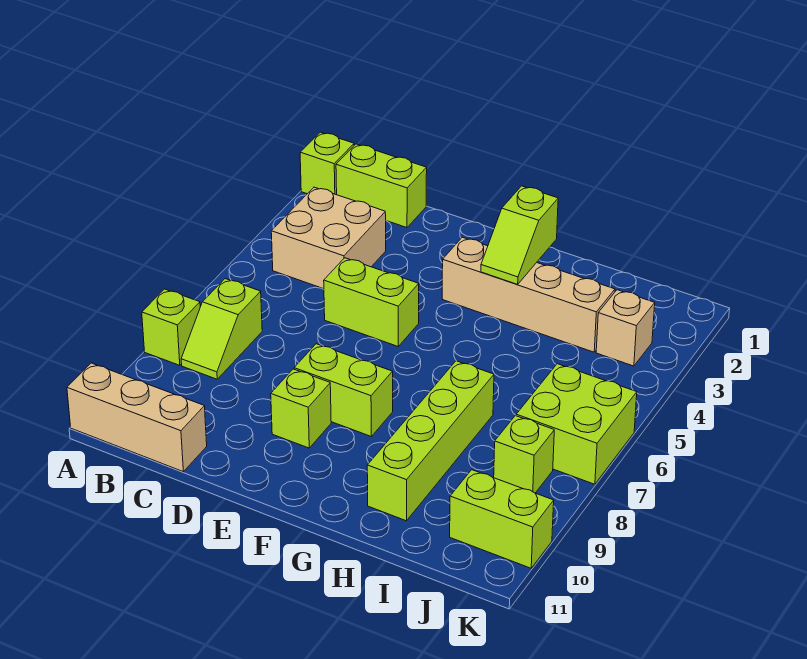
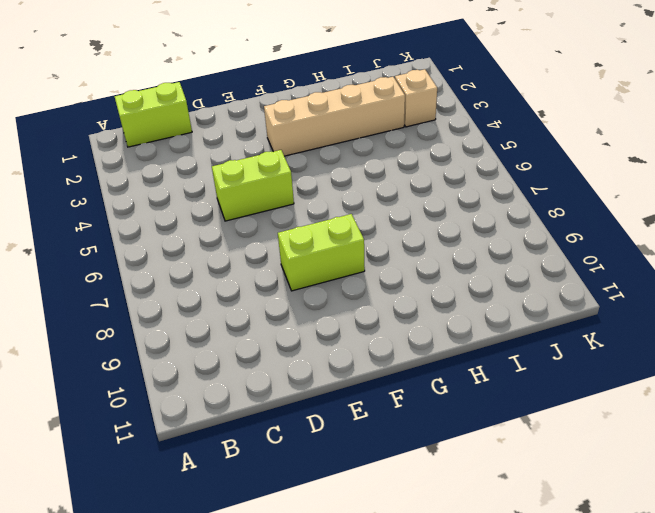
none -> lime brick A1 level 1
none -> lime brick A8 level 1
none -> tan brick A11:C11 level 1

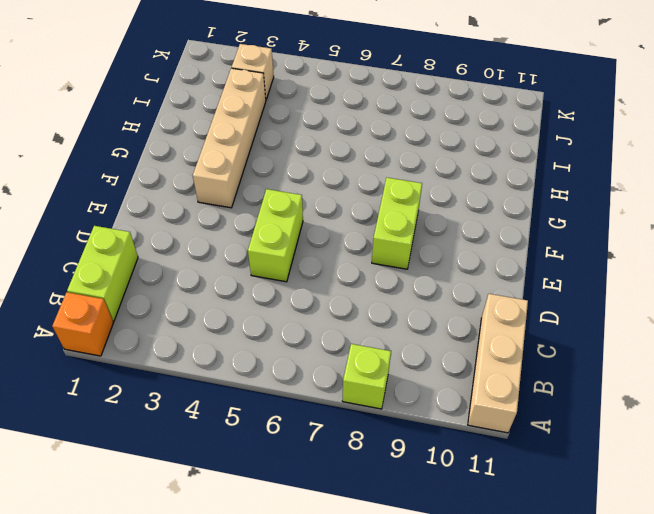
orange brick A1 level 1 -> lime brick A1 level 1
none -> tan brick B3:C4 level 1
none -> lime slope B7:B8 level 1 top 7
none -> lime brick E9 level 1

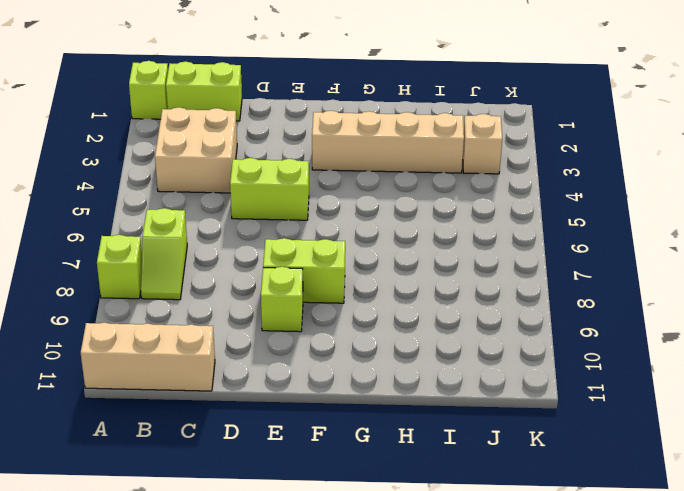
none -> lime brick H7:H10 level 1
none -> lime brick J6:K7 level 1
none -> lime brick J8 level 1

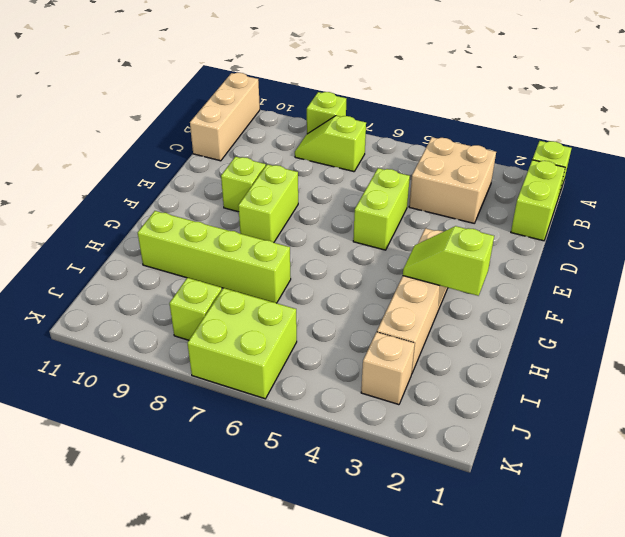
none -> lime brick J10:K10 level 1

